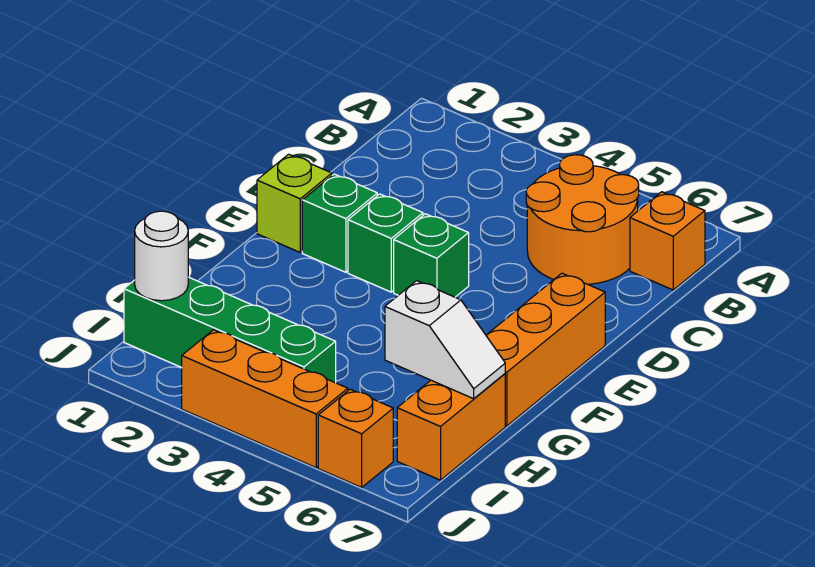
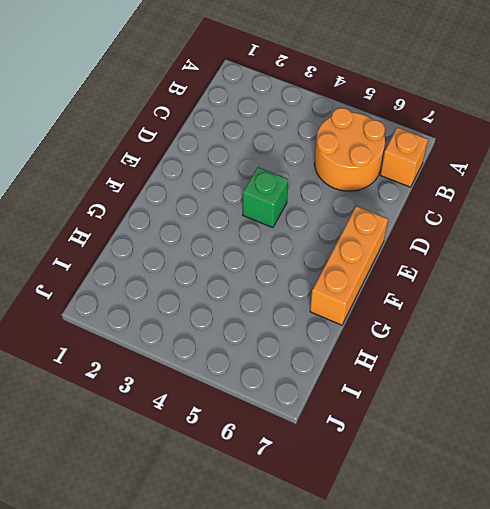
none -> lime brick E1 level 1
none -> green brick E2 level 1
none -> green brick E3 level 1

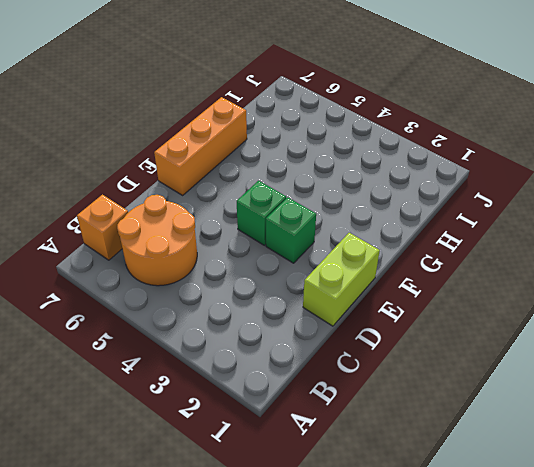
lime brick D1:E1 level 1 -> lime brick E1 level 1
none -> green brick E2 level 1
none -> orange brick H7:I7 level 1
none -> green brick I1:I4 level 1

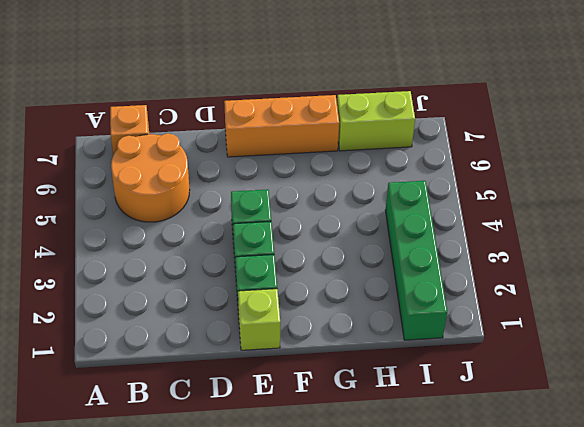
lime brick H7:I7 level 1 -> orange brick H7:I7 level 1
none -> orange brick J3:J5 level 1
none -> orange brick J6 level 1
none -> white slope H6:H7 level 2 top 6

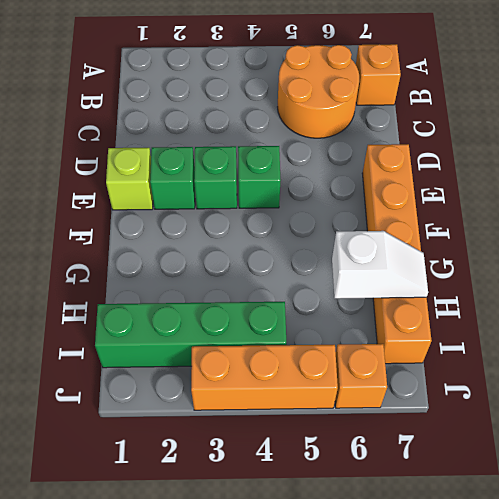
none -> white round brick I1 level 2

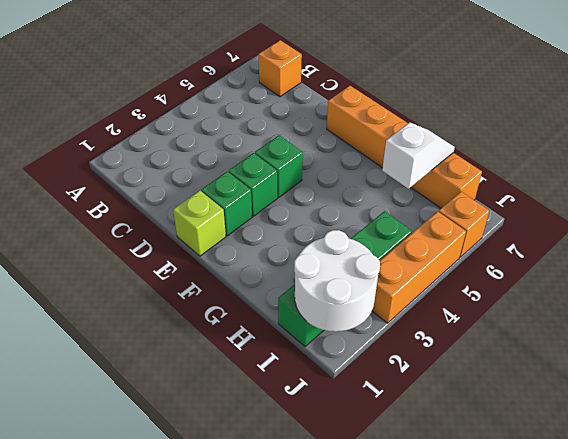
white round brick I1:J2 level 2 -> white round brick I1 level 2
none -> orange round brick B5:C6 level 1

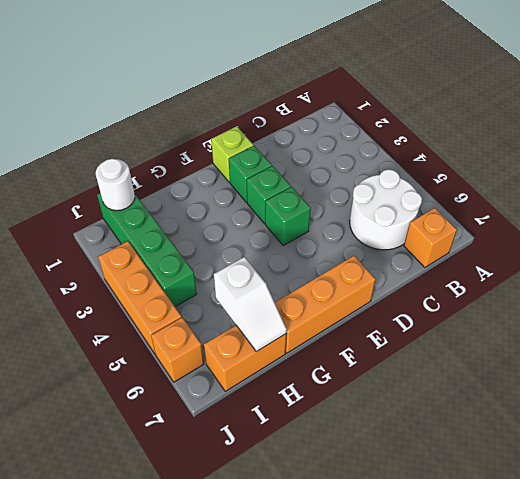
white round brick B5:C6 level 1 -> orange round brick B5:C6 level 1

